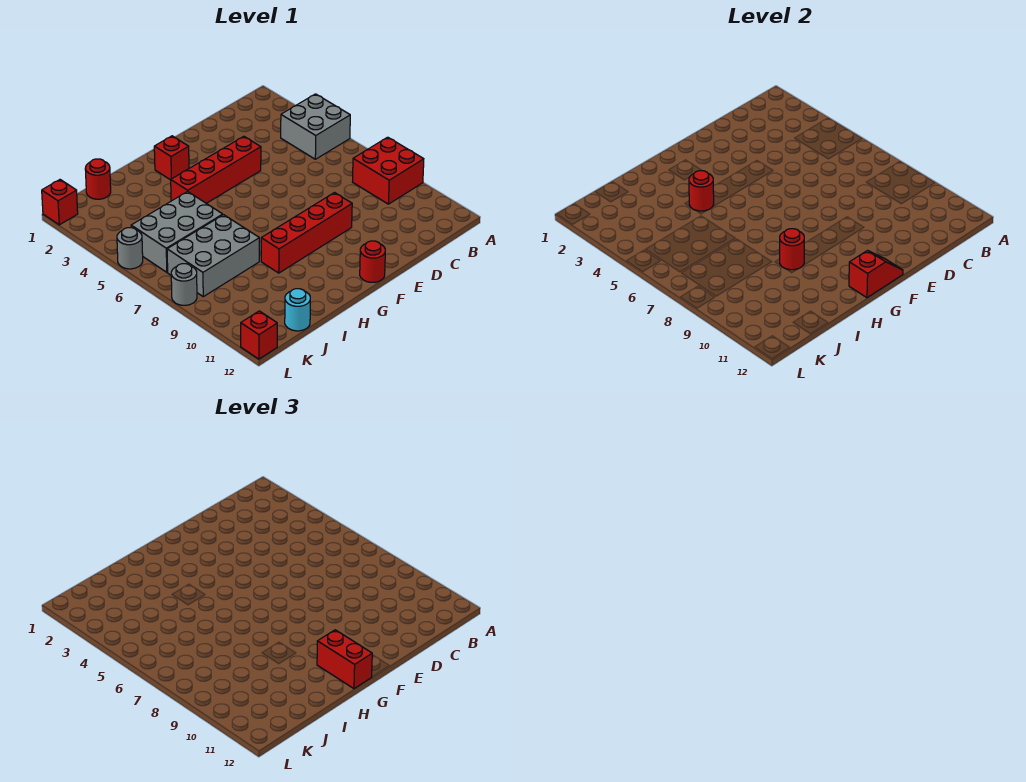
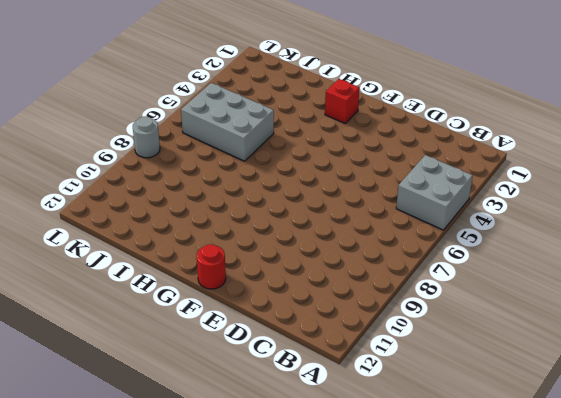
none -> red brick A8:B9 level 1
none -> red brick E4:H4 level 1
none -> red brick E9:H9 level 1

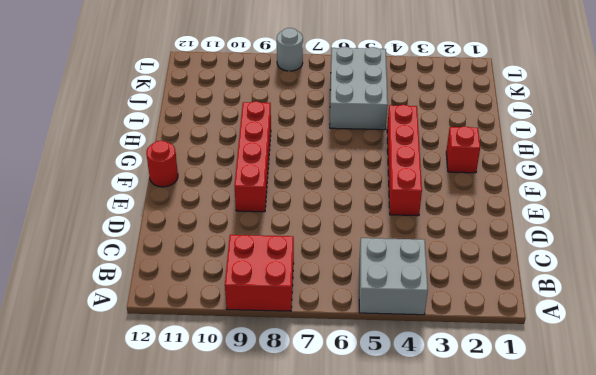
none -> grey brick I7:K8 level 1
none -> red round brick J1 level 1
none -> cyan round brick J12 level 1

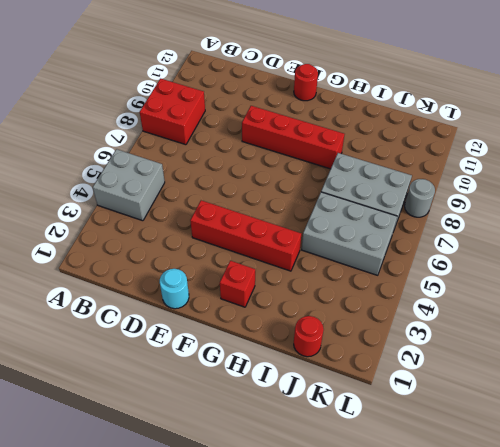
cyan round brick E1 level 1 -> cyan round brick J12 level 1
none -> red brick L1 level 1
none -> grey round brick L5 level 1
none -> red brick L12 level 1

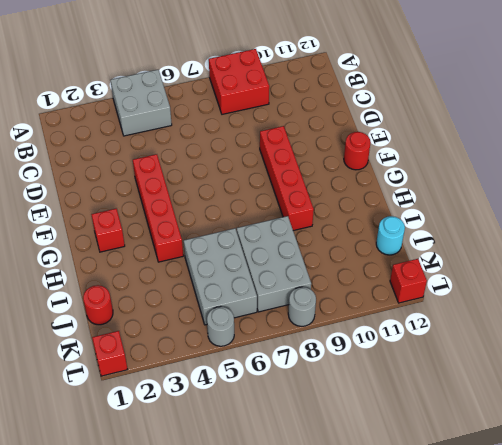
none -> red slope F12:G12 level 2 top G
none -> red round brick H4 level 2
none -> red round brick H9 level 2

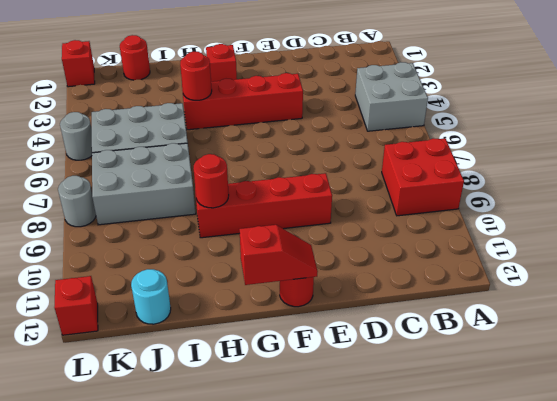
none -> red brick G11:G12 level 3

